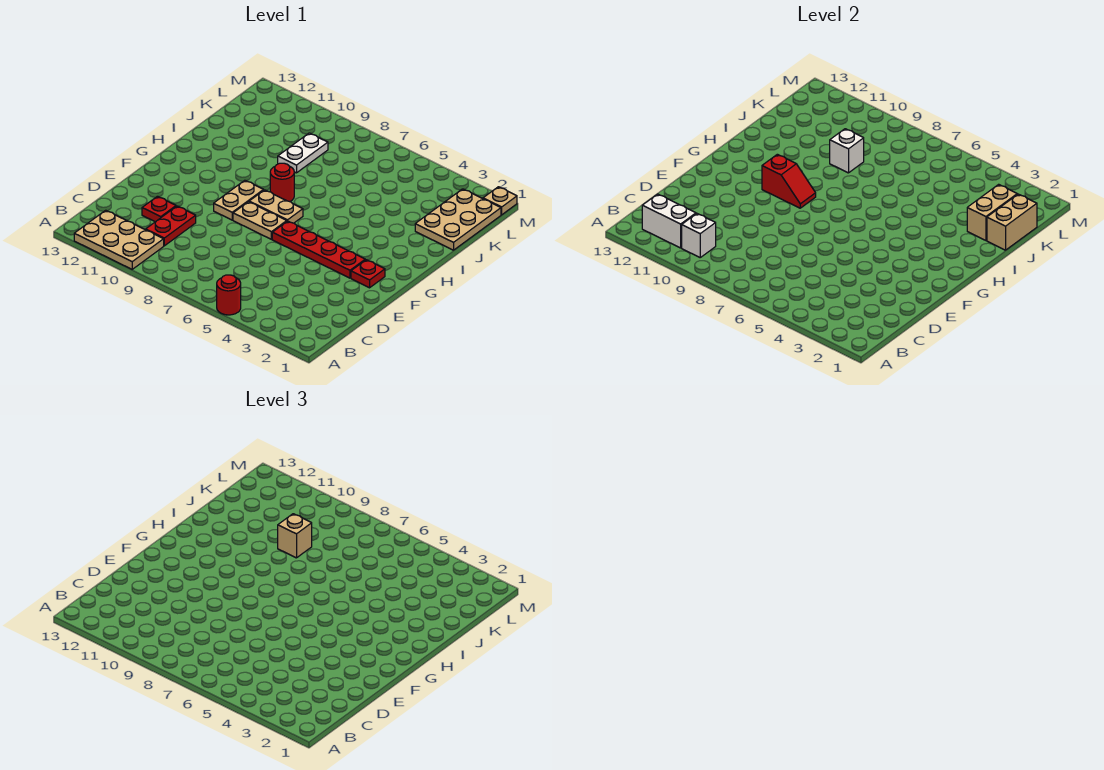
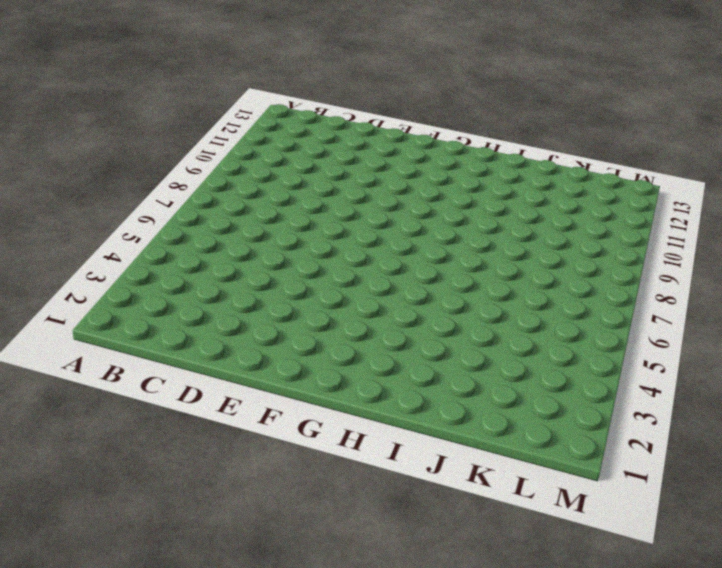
none -> red round brick A5 level 1
none -> tan plate A10:B12 level 1
none -> red plate C10:D10 level 1

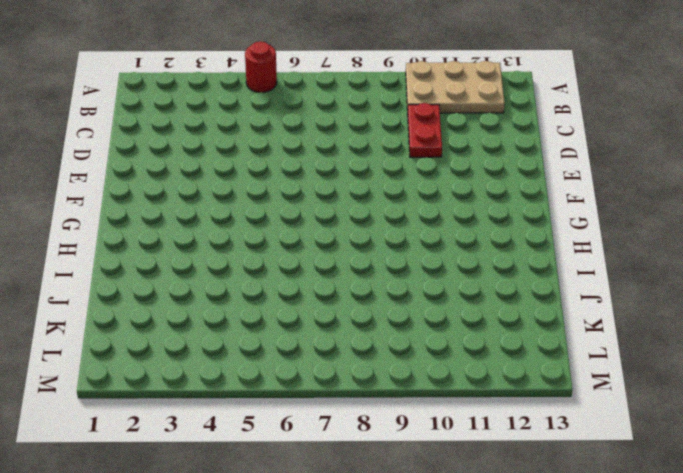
none -> red plate D11 level 1
none -> red plate F2 level 1
none -> red plate F3:F6 level 1

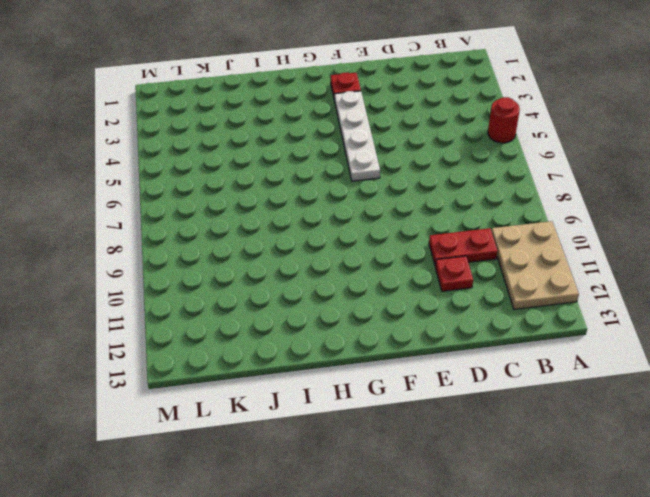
white plate F3:F6 level 1 -> red plate F3:F6 level 1
none -> tan plate F7:F8 level 1
none -> tan plate F9:G9 level 1
none -> tan plate G7:G8 level 1

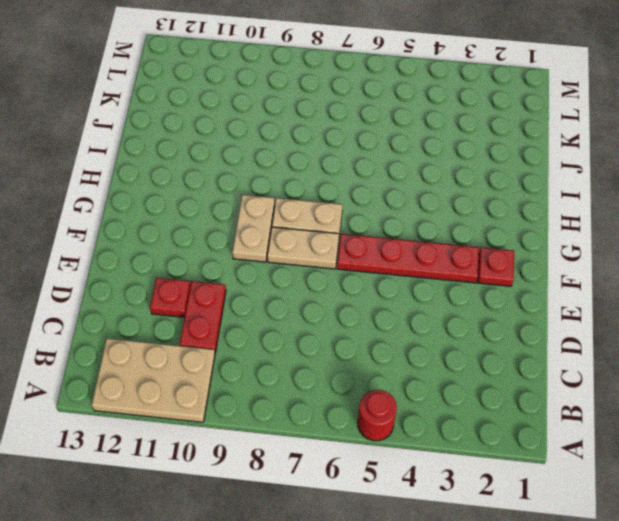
none -> red round brick H8 level 1
none -> tan plate J1:L2 level 1
none -> white plate J9:K9 level 1

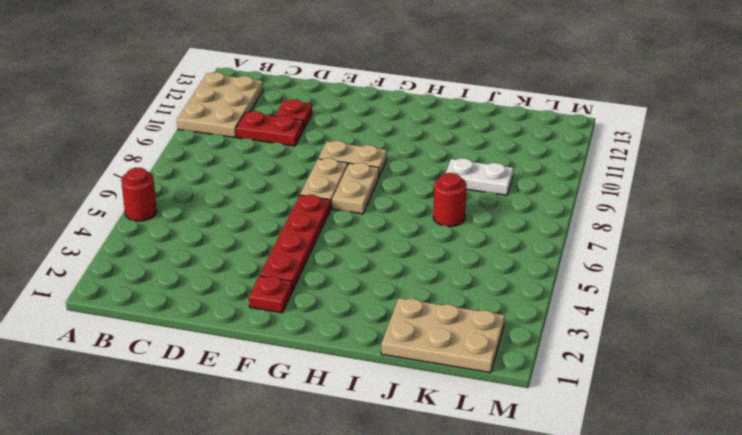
red round brick J7 level 1 -> red round brick H8 level 1
none -> tan plate M1 level 1
none -> white brick B10 level 2
none -> white brick B11:B12 level 2

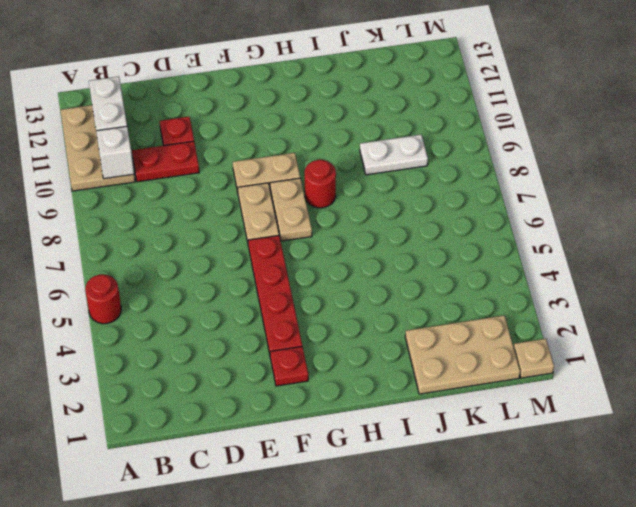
none -> red slope G9:G10 level 2 top 10
none -> tan brick J1:K1 level 2
none -> tan brick J2:K2 level 2

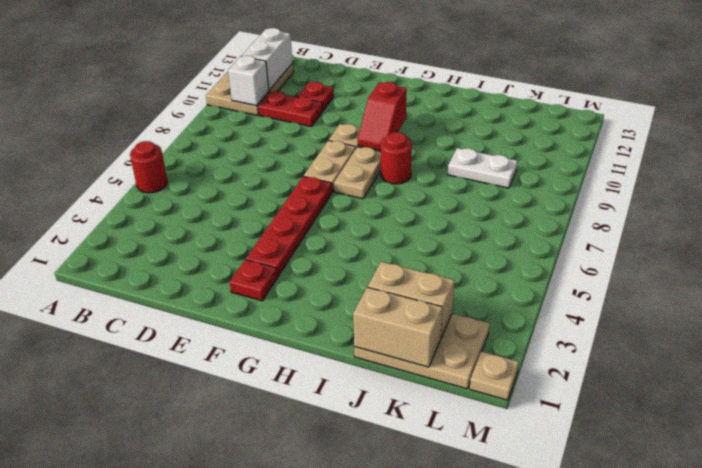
none -> white brick J9 level 2
none -> tan brick J9 level 3

